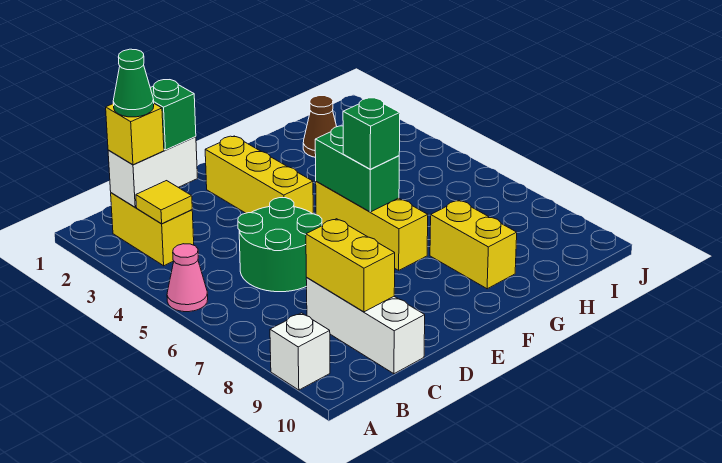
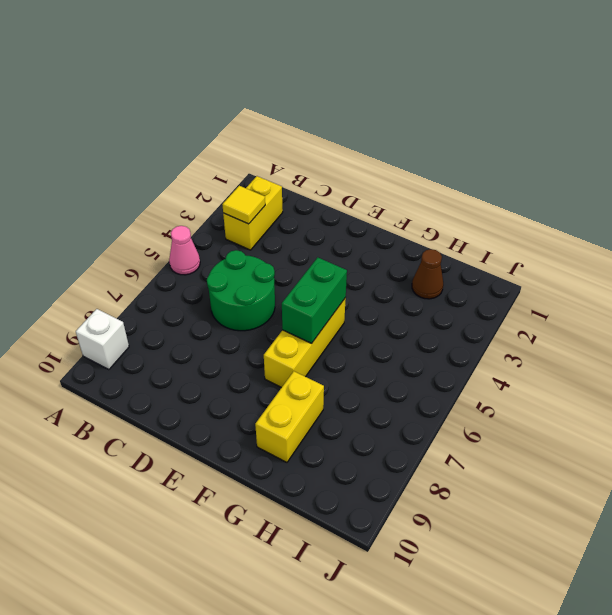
none -> white brick C8:C10 level 1
none -> yellow brick E2:E4 level 1
none -> white brick B2:C2 level 2

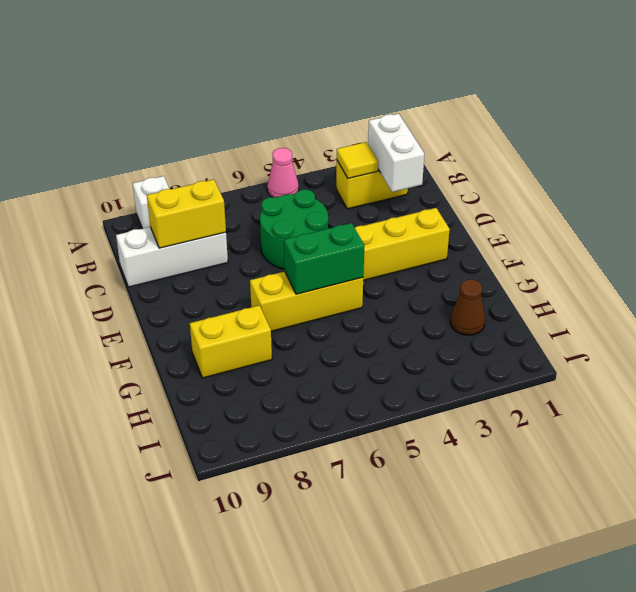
none -> yellow brick B2 level 3
none -> green brick C2 level 3
none -> green brick F6 level 3

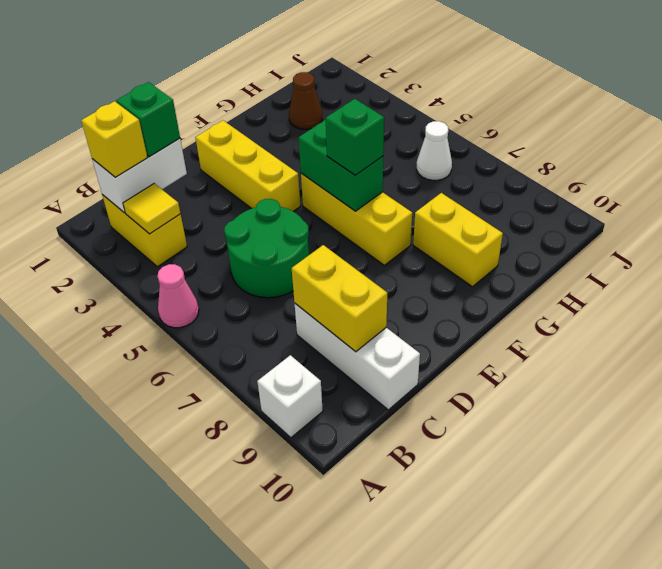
white cone I6 level 1 -> none
none -> green cone B2 level 4

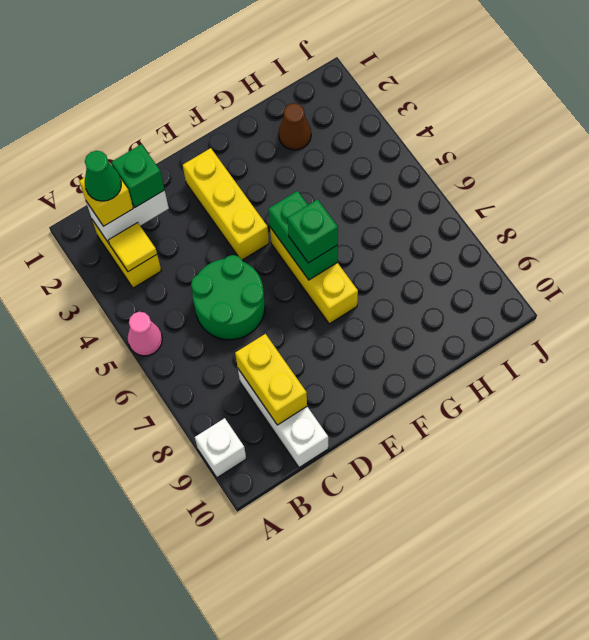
none -> yellow brick G8:G9 level 1

